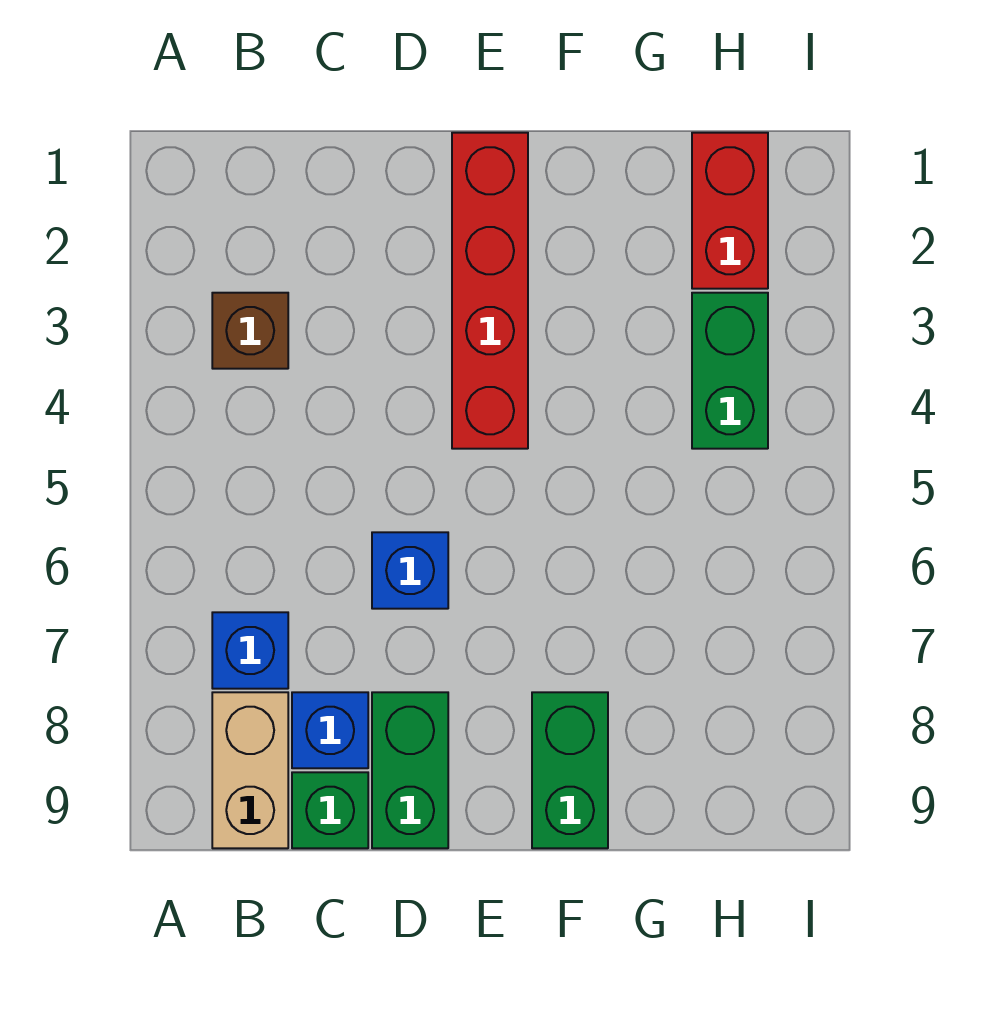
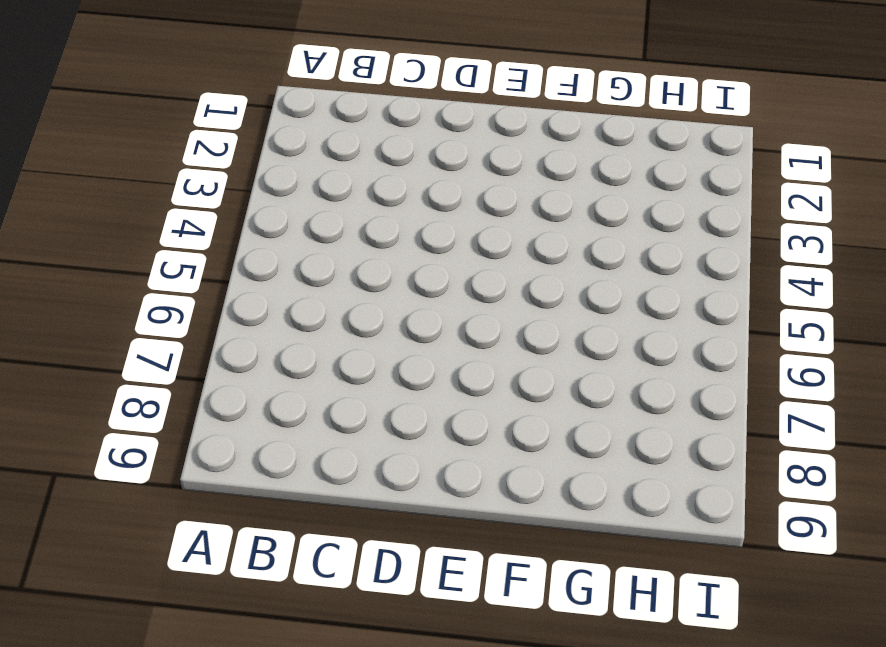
none -> brown brick B3 level 1
none -> blue brick B7 level 1

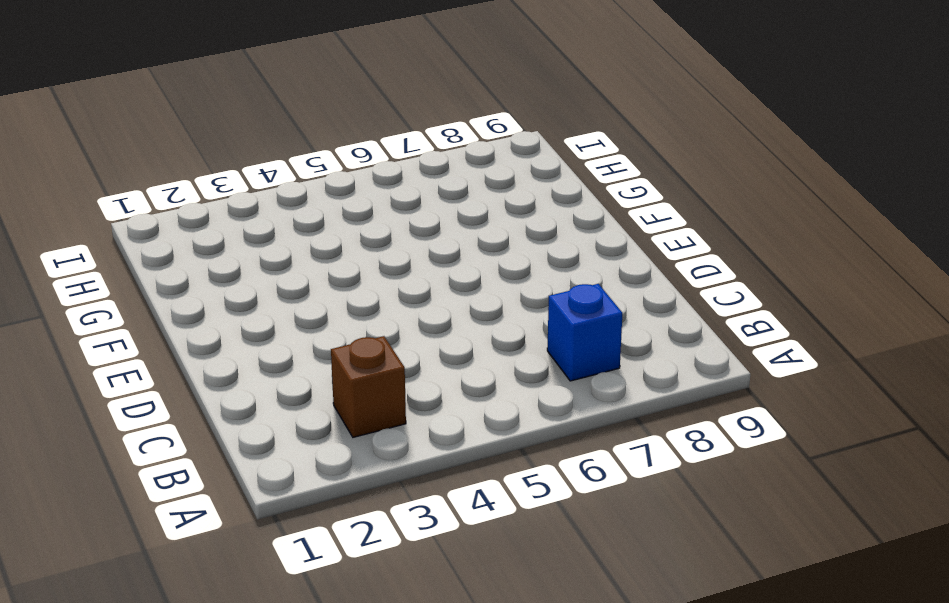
none -> tan brick B8:B9 level 1
none -> blue brick C8 level 1

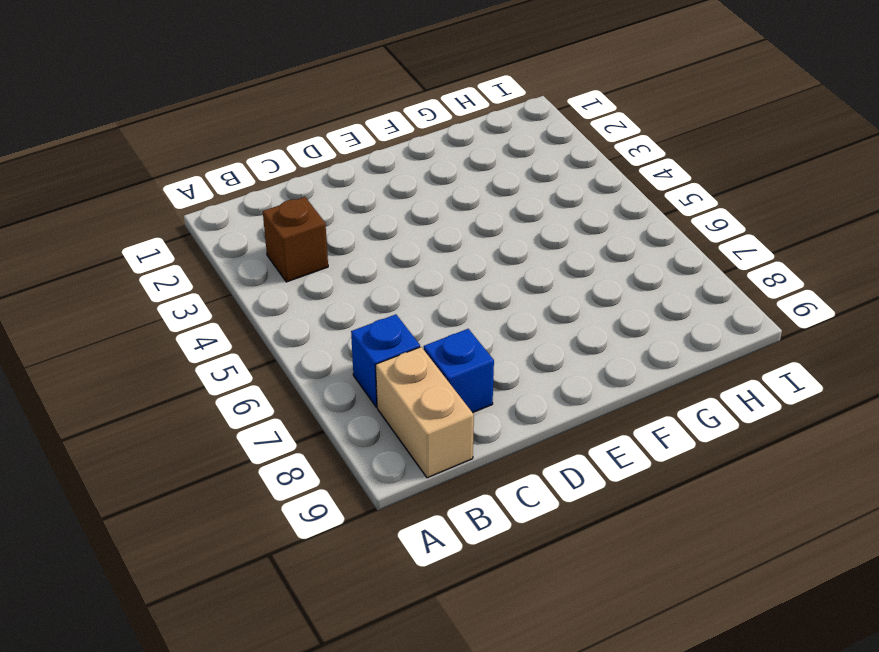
none -> green brick C9 level 1
none -> blue brick D6 level 1

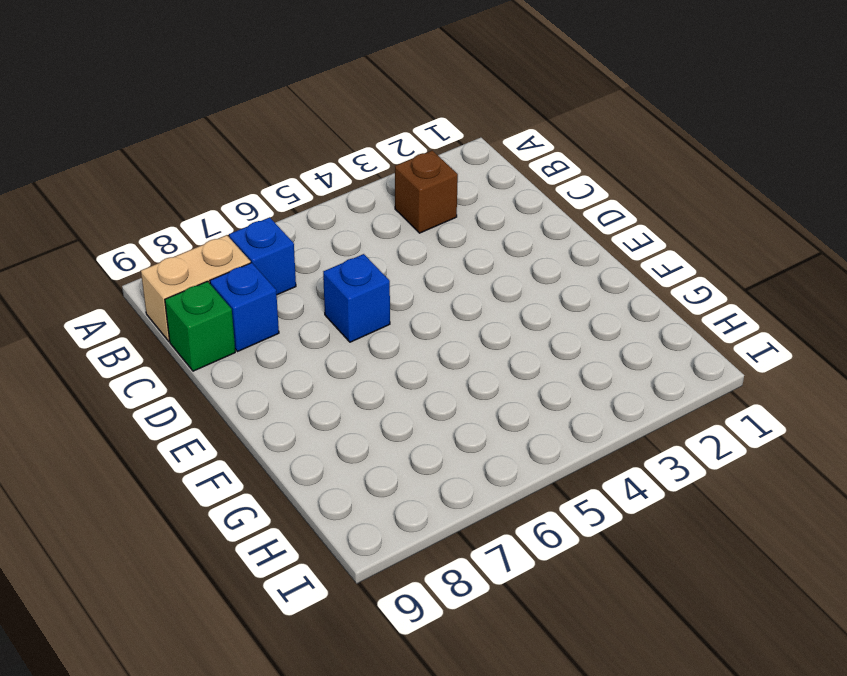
none -> green brick D8:D9 level 1
none -> red brick E1:E4 level 1

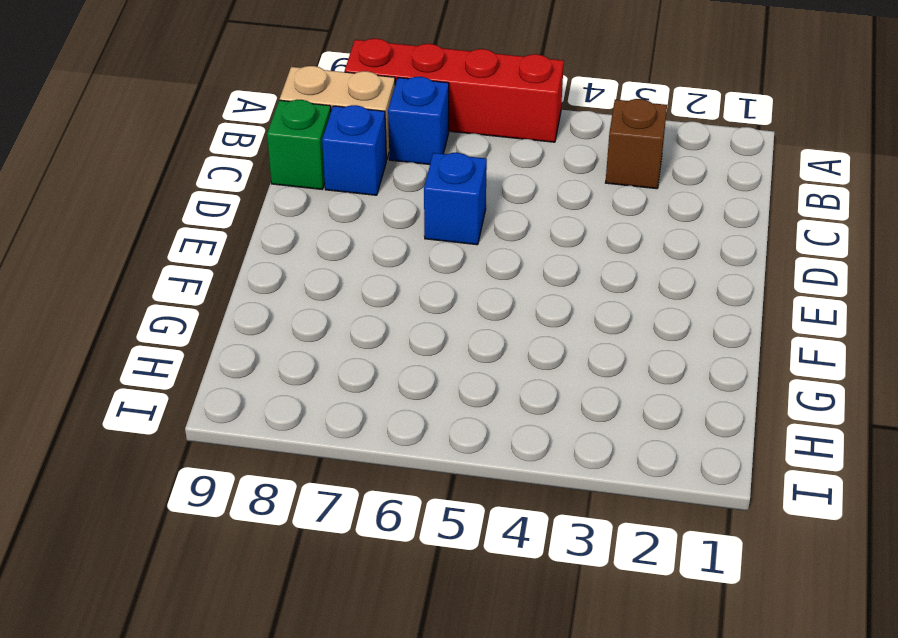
red brick A5:A8 level 1 -> red brick E1:E4 level 1
none -> green brick D8:D9 level 1
none -> green brick F8:F9 level 1

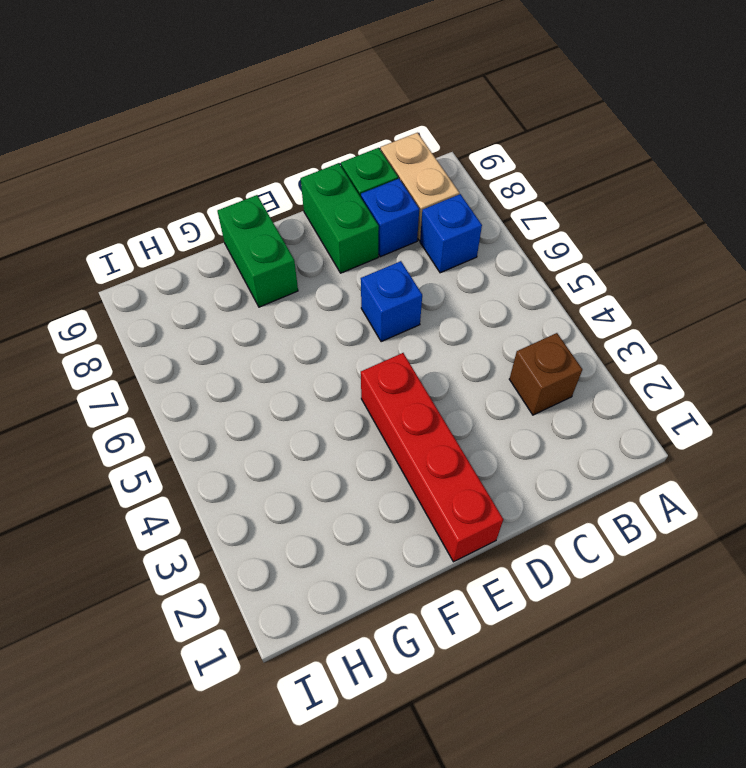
none -> red brick H1:H2 level 1
none -> green brick H3:H4 level 1

